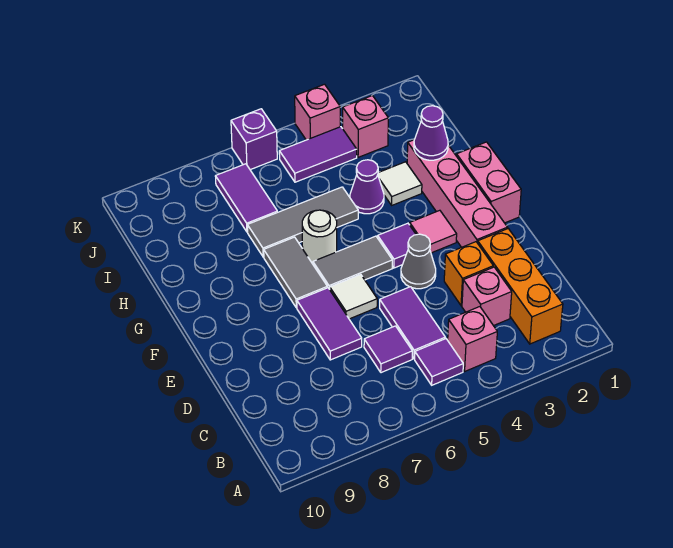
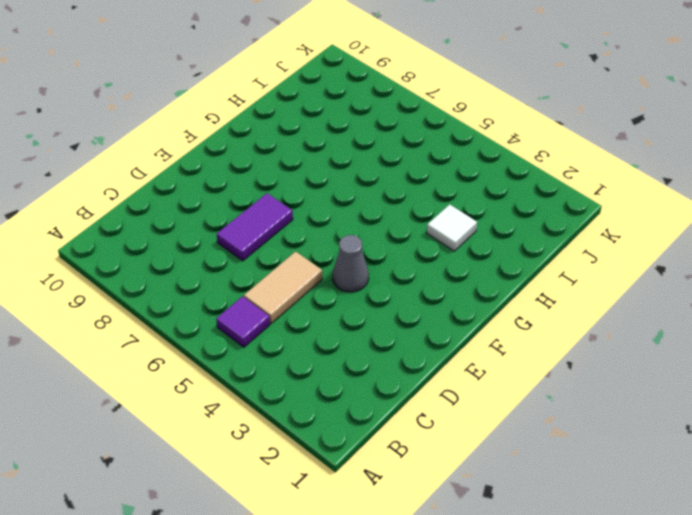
tan tile C5:D5 level 1 -> purple tile C5:D5 level 1
none -> orange brick B2:D2 level 1
none -> pink brick B4 level 1
none -> pink brick C3 level 1

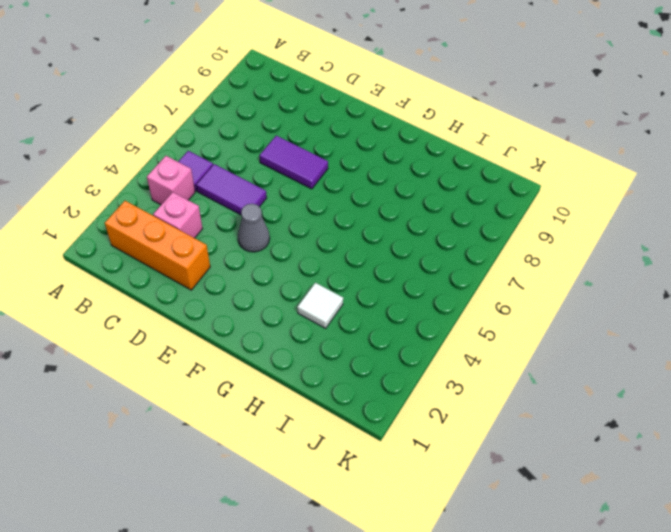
none -> purple tile C6 level 1
none -> orange brick D3 level 1
none -> pink brick E2:H2 level 1

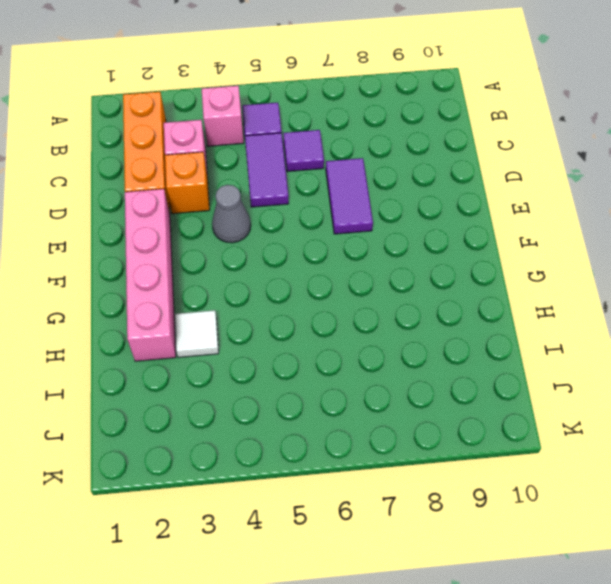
none -> white tile E6 level 1
none -> pink brick F1:G1 level 1
none -> pink tile F3 level 1

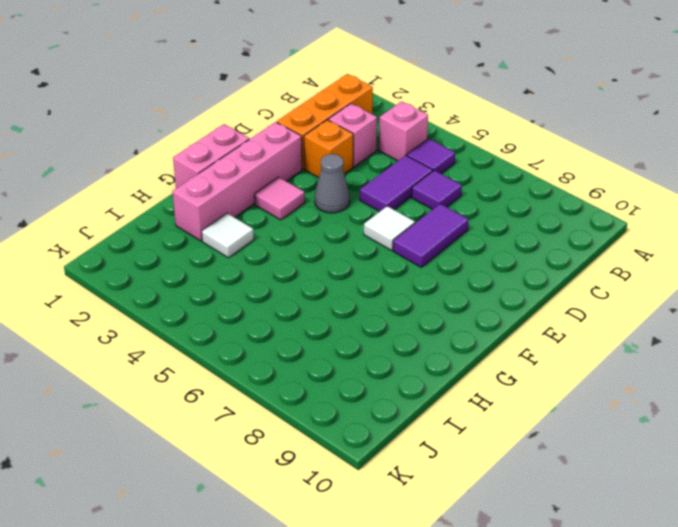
none -> purple tile F4 level 1
none -> grey tile F5:F6 level 1
none -> grey tile F7:G7 level 1

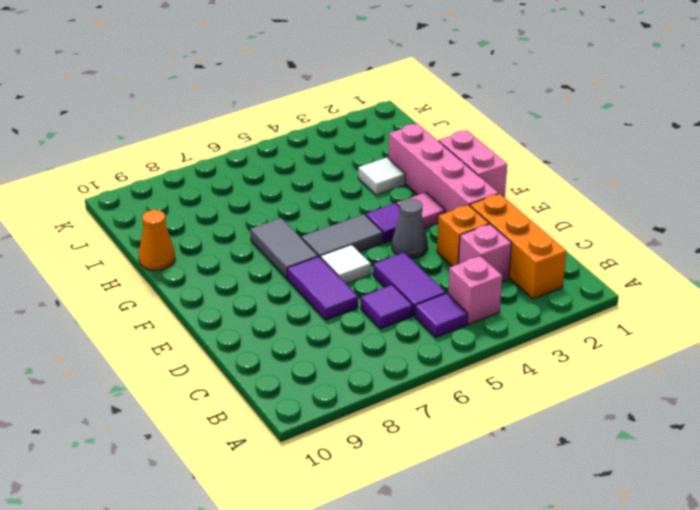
orange cone H10 level 1 -> none
none -> white round brick G6 level 1
none -> purple cone H4 level 1
none -> grey tile H5:H7 level 1

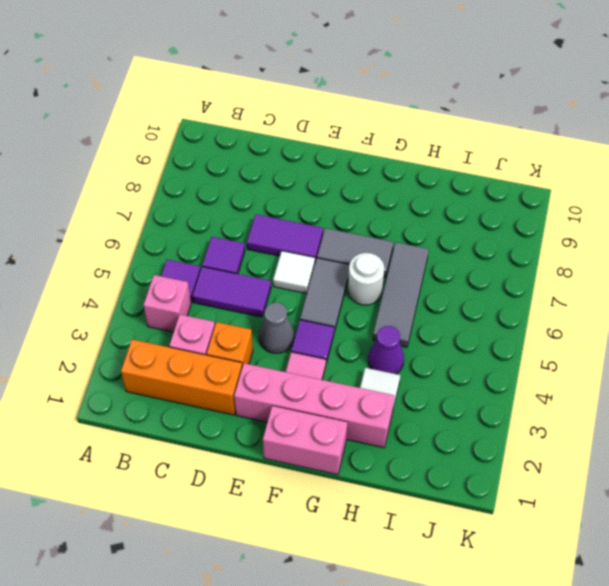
none -> purple tile I7:J7 level 1
none -> pink brick J3 level 1
none -> purple tile J4:J5 level 1

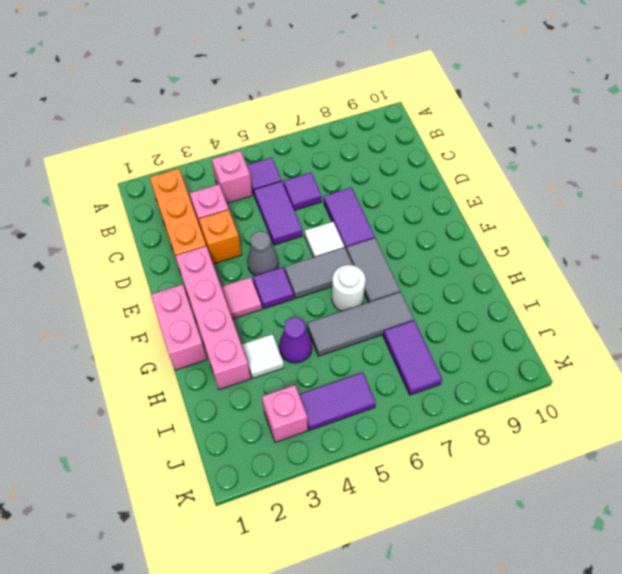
none -> pink brick K4 level 1
none -> purple brick K6 level 1
none -> purple cone H2 level 2

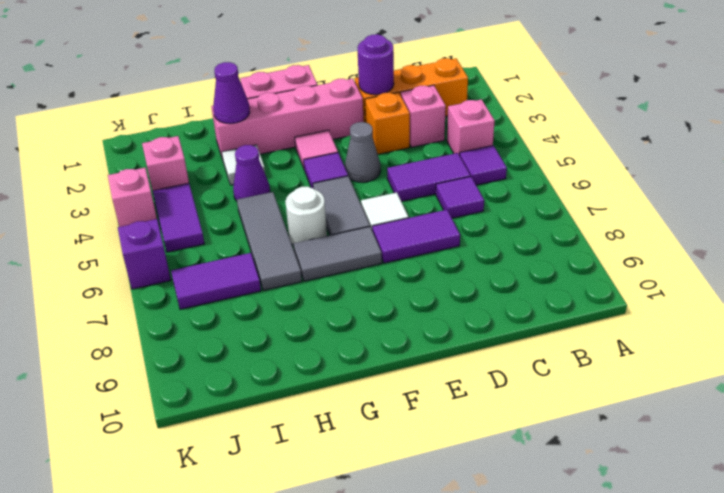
purple round brick D2 level 2 -> none

